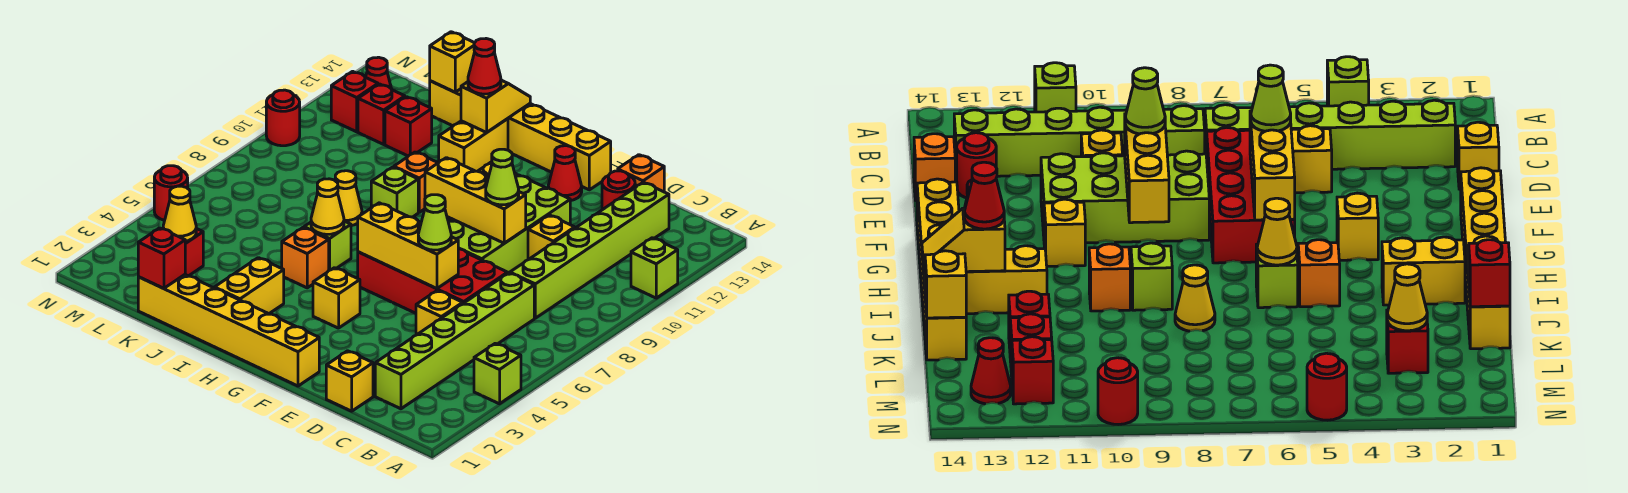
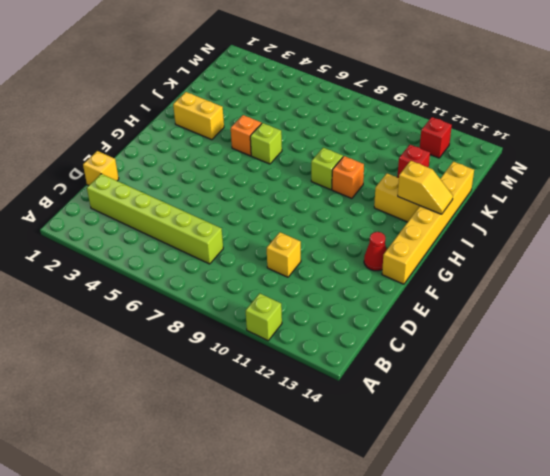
none -> lime brick A4 level 1
none -> lime brick C8:C13 level 1
none -> yellow brick D5 level 1
none -> red brick D6:G7 level 1

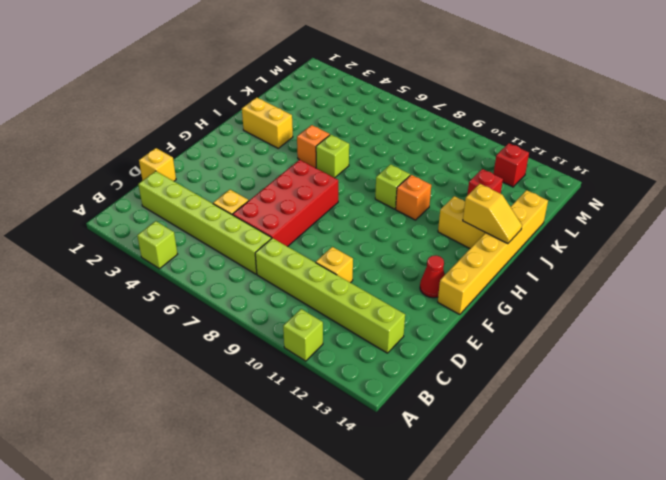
none -> red round brick D13 level 1
none -> orange brick D14 level 1
none -> lime brick E8:F11 level 1
none -> yellow brick F1:K1 level 1

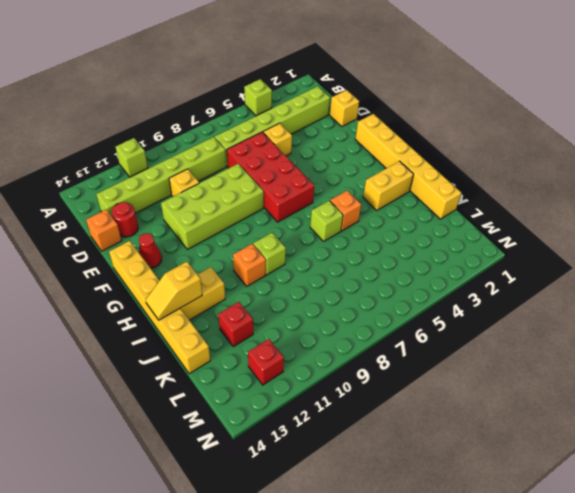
none -> yellow brick G4 level 1
none -> yellow brick G11 level 1
none -> yellow cone J8 level 1
none -> red brick L3 level 1

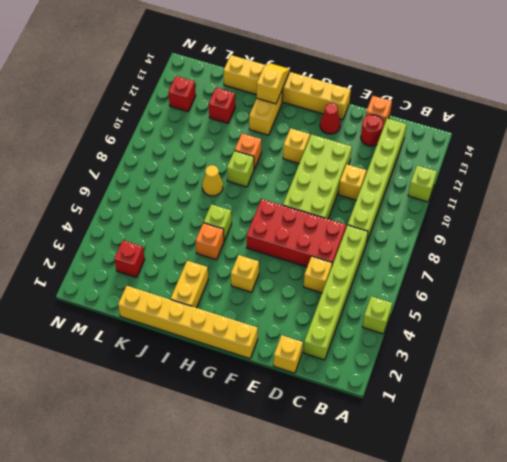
none -> red brick L12 level 1
none -> red cone M13 level 1
none -> red round brick N5 level 1
none -> red round brick N10 level 1

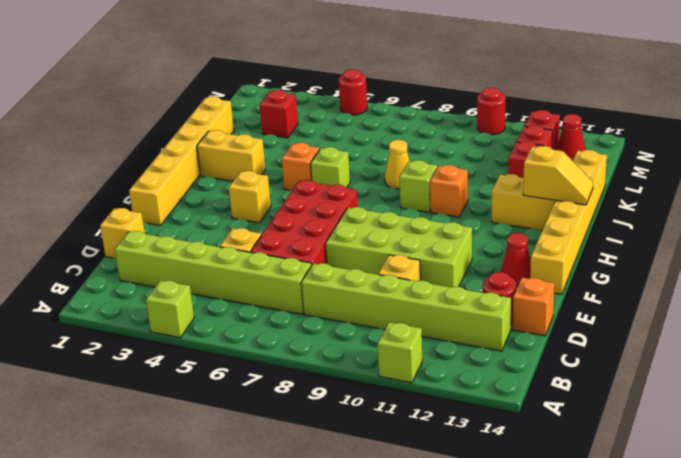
none -> yellow brick G11 level 1
none -> yellow brick E6:G6 level 2
none -> yellow brick E9:G9 level 2
none -> yellow cone I6 level 2

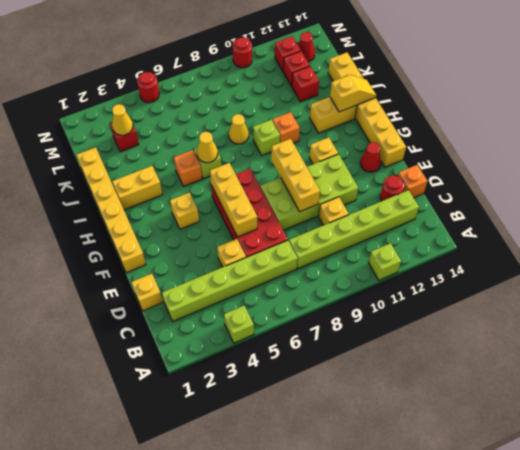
none -> red brick K1 level 2
none -> yellow brick K14 level 2
none -> lime cone E6 level 3
none -> lime cone E9 level 3

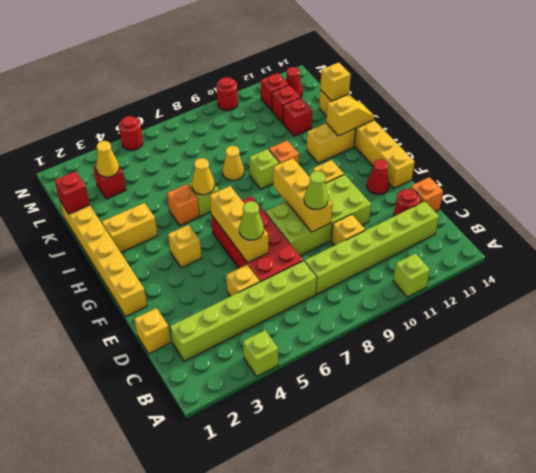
none -> red cone I13 level 3

